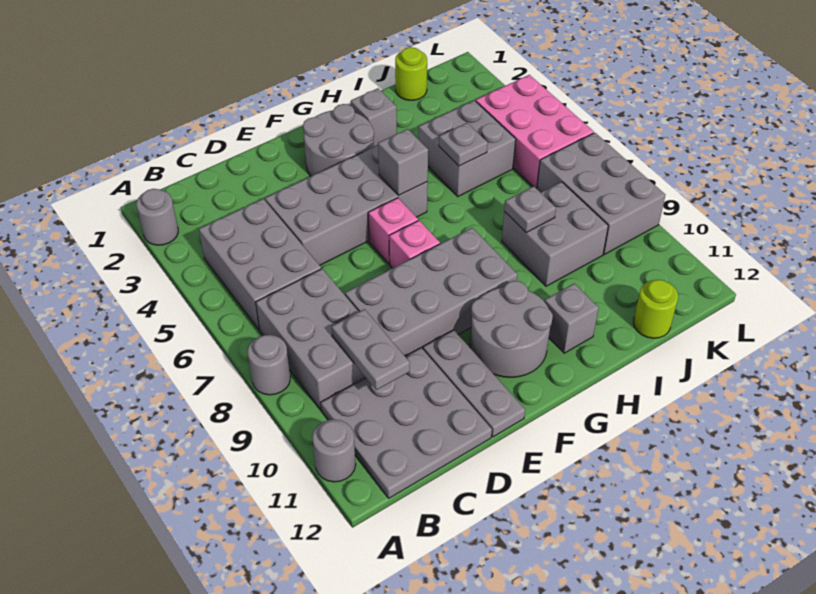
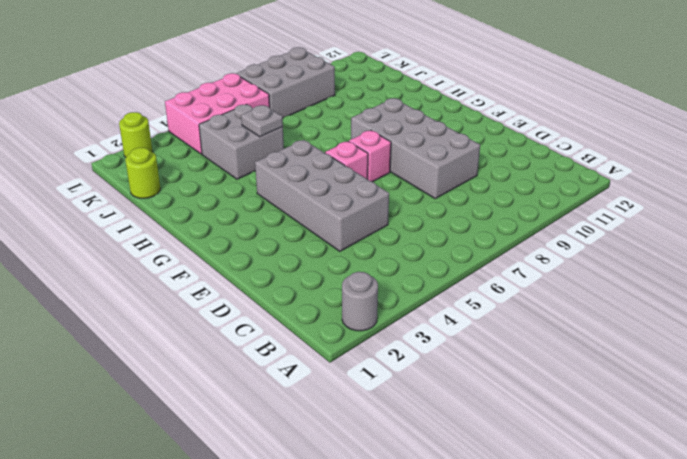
lime round brick L2 level 1 -> lime round brick J12 level 1
none -> grey round brick A8 level 1
none -> grey round brick A11 level 1
none -> grey brick B4:C6 level 1

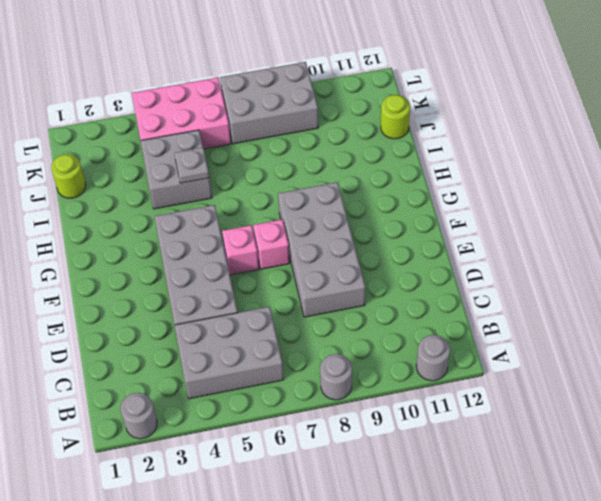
none -> grey brick B7:C9 level 1
none -> grey plate B10:D12 level 1
none -> grey plate E10:E12 level 1

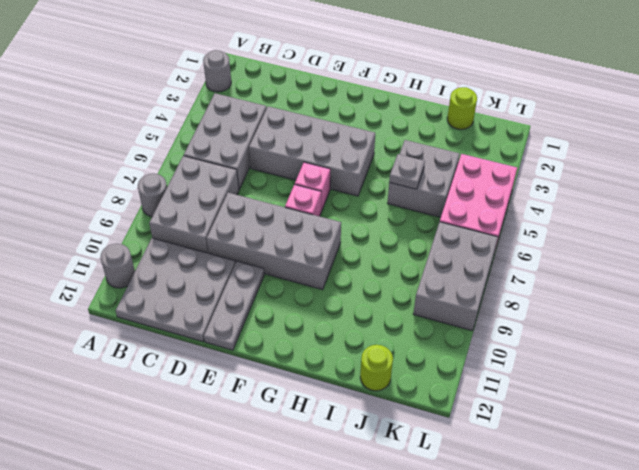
none -> grey round brick F2:G3 level 1
none -> grey round brick F10:G11 level 1
none -> grey brick H2 level 1

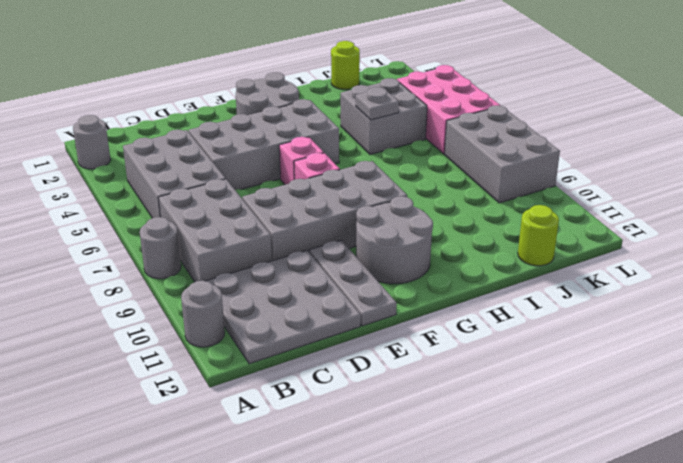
none -> grey brick H2 level 1
none -> grey brick H11 level 1
none -> grey brick I8:J9 level 1

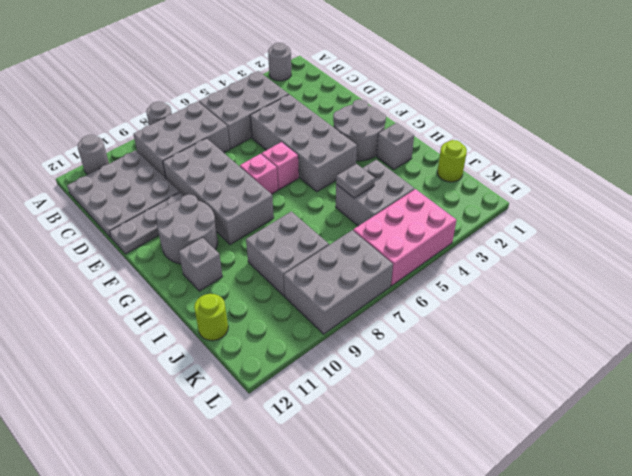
none -> grey plate C9:C10 level 2
none -> grey brick G5 level 2
none -> grey plate I8 level 2

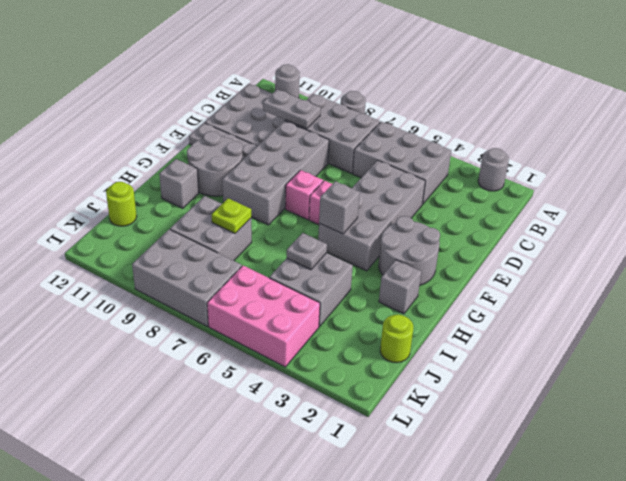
lime plate I8 level 2 -> grey plate I8 level 2

